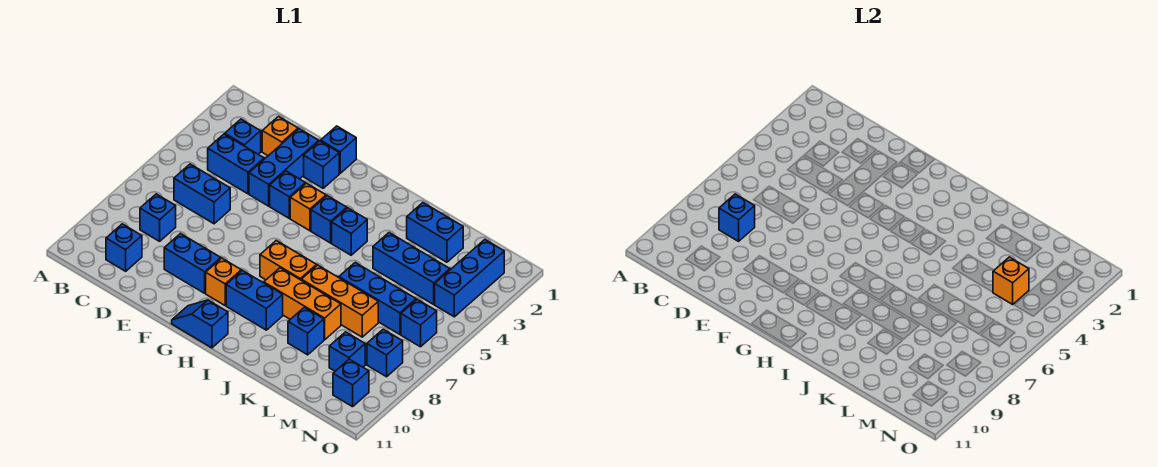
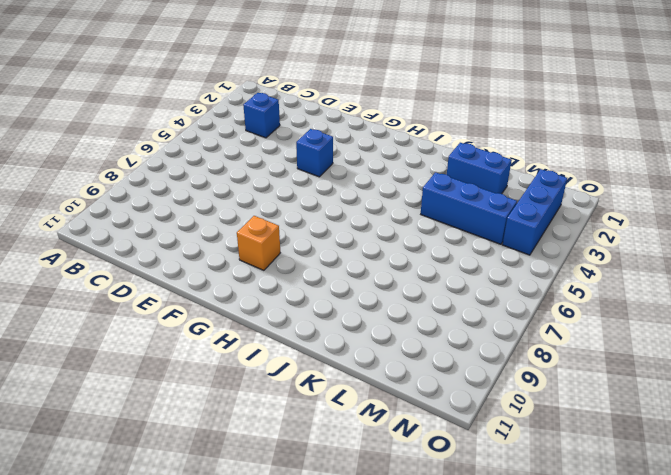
none -> blue brick C4:D4 level 1
none -> blue brick C6:D6 level 1
none -> blue brick C8 level 1
none -> blue brick C10 level 1

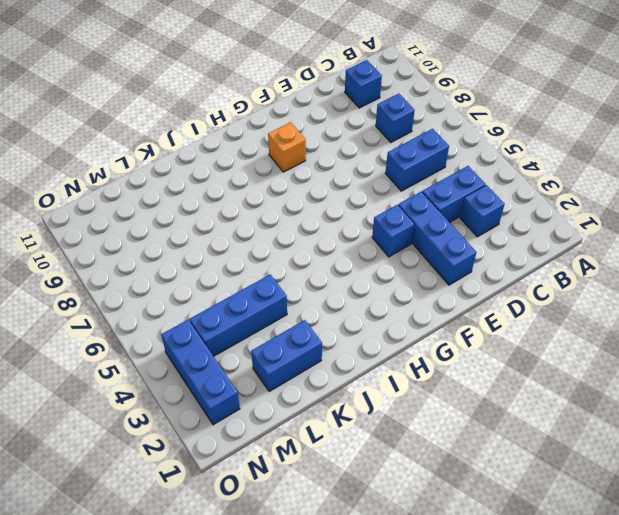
none -> orange brick D2 level 1
none -> blue brick E9:F9 level 1
none -> blue brick F1 level 1
none -> blue brick F2 level 1

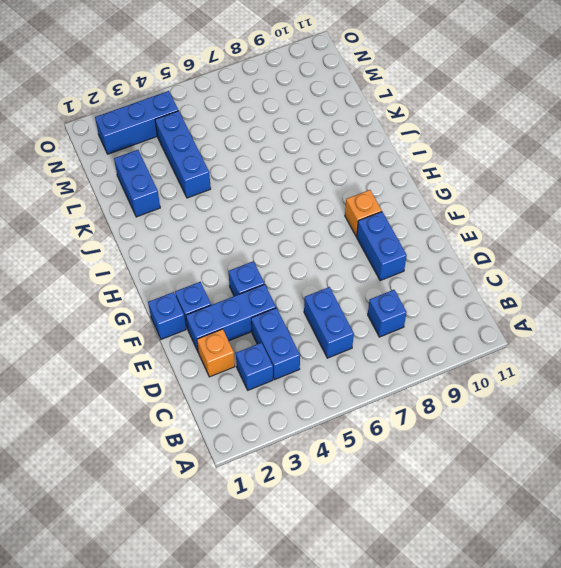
none -> blue brick C10 level 1
none -> orange brick G4 level 1
none -> blue slope G11:H11 level 1 top H
none -> blue brick H4 level 1

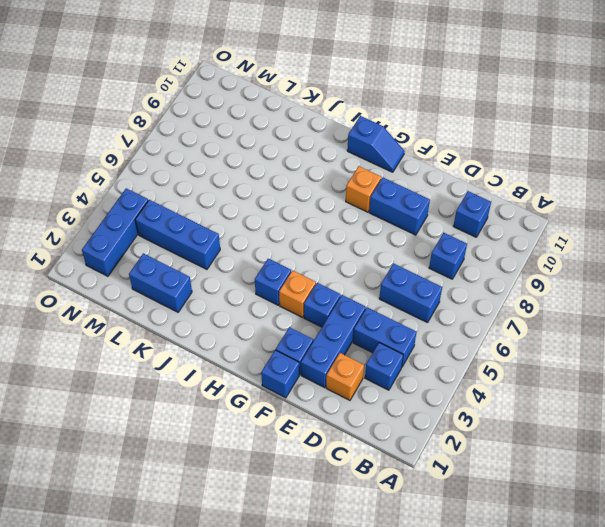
none -> orange brick H7:I7 level 1
none -> blue brick H9:I9 level 1
none -> blue brick I4 level 1
none -> orange brick I8:K8 level 1

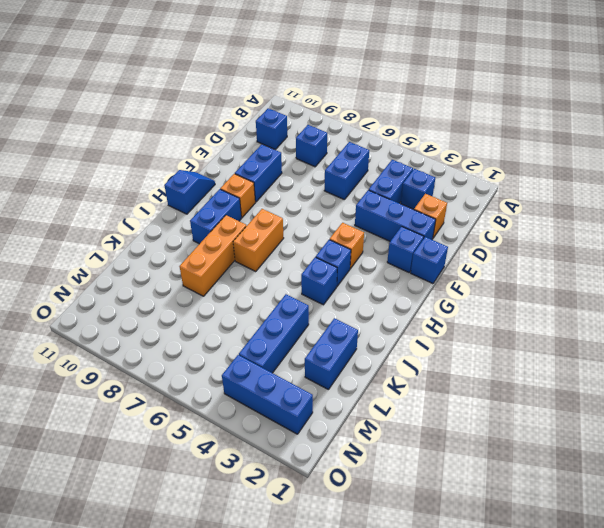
none -> blue brick F4 level 1
none -> orange brick J7:L7 level 1
none -> blue brick K6:M6 level 1
none -> blue brick K9 level 1

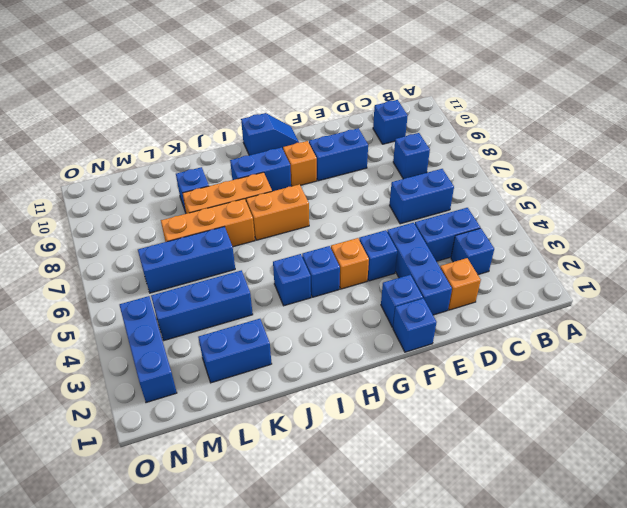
none -> blue brick M9 level 1
none -> blue brick N6 level 1
none -> blue brick N8 level 1
none -> blue brick N10 level 1

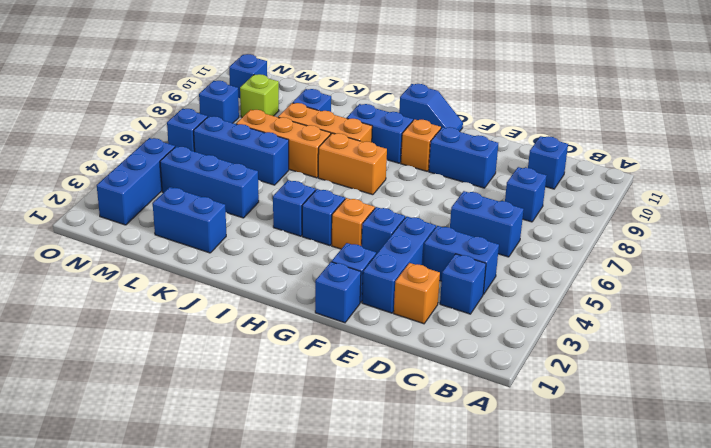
lime brick M9 level 1 -> blue brick M9 level 1
none -> blue brick C8 level 2
none -> orange brick M4 level 2

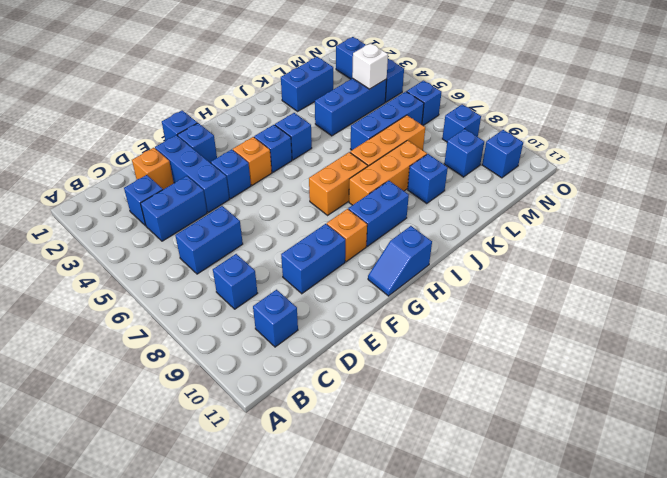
white brick M4 level 2 -> orange brick M4 level 2
none -> blue brick C8 level 2

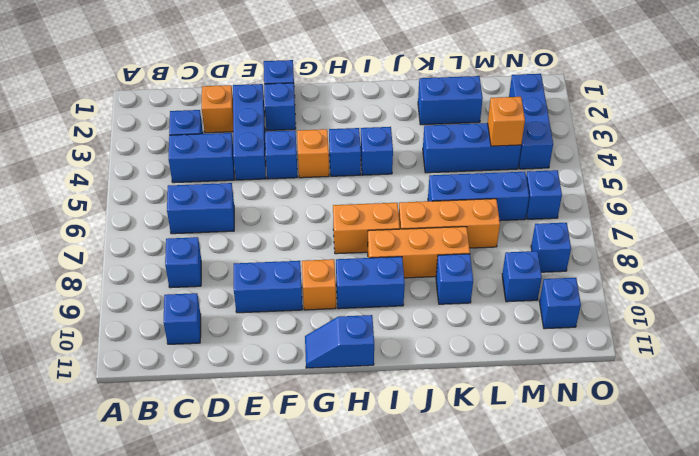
none -> blue brick C8 level 2

